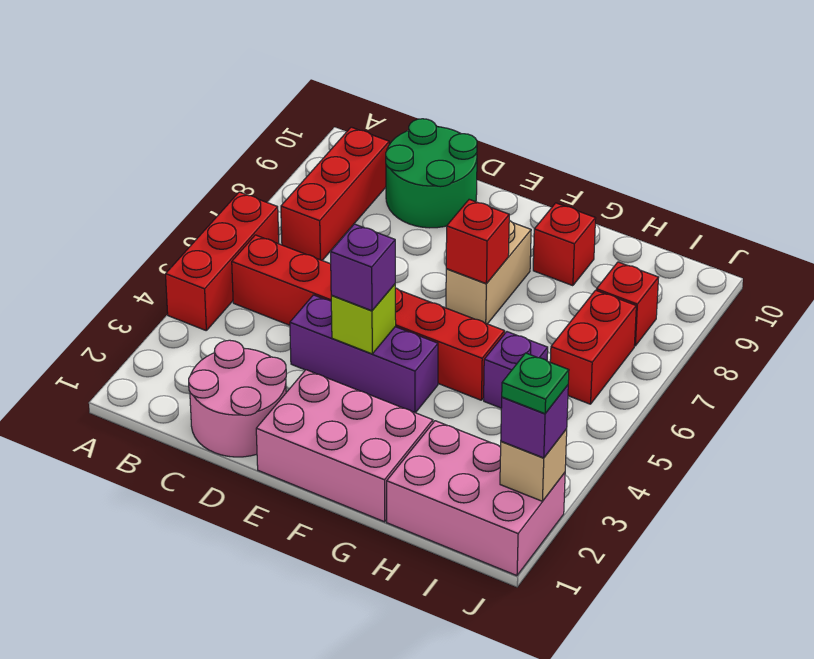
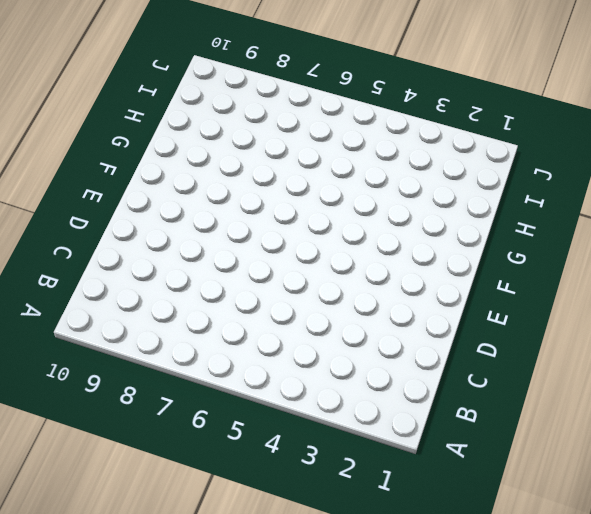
none -> red brick A4:A6 level 1
none -> red brick B5:G5 level 1
none -> red brick B7:B9 level 1

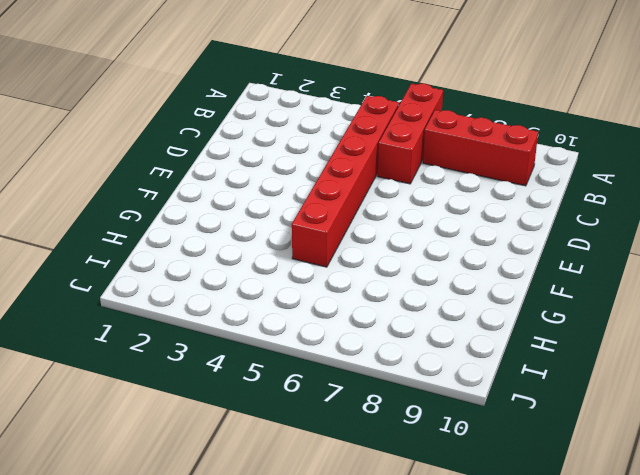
red brick A6:C6 level 1 -> red brick A4:A6 level 1
none -> pink round brick C1:D2 level 1
none -> green round brick C9:D10 level 1
none -> purple brick D4:F4 level 1

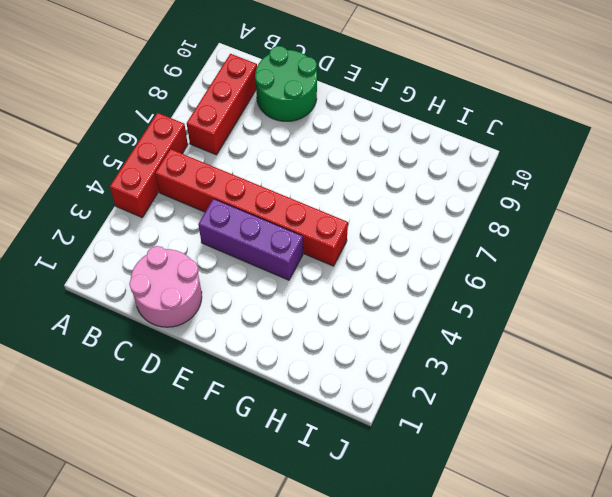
none -> pink brick E1:G2 level 1
none -> tan brick F7:F8 level 1
none -> red brick G9 level 1

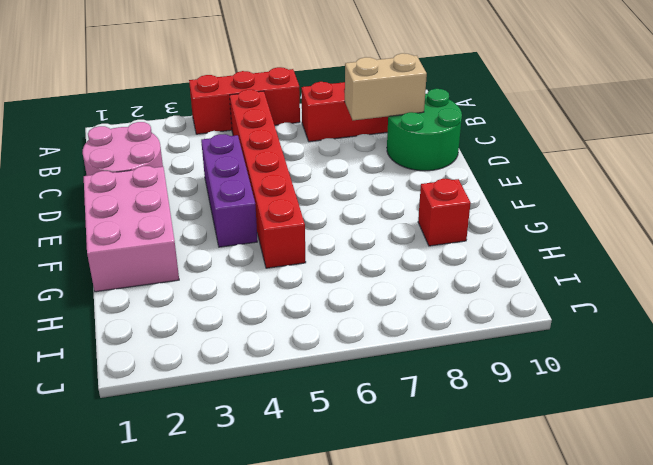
tan brick C8:C9 level 2 -> tan brick F7:F8 level 1
none -> pink brick H1:J2 level 1
none -> purple brick H5 level 1
none -> red brick I6:I7 level 1

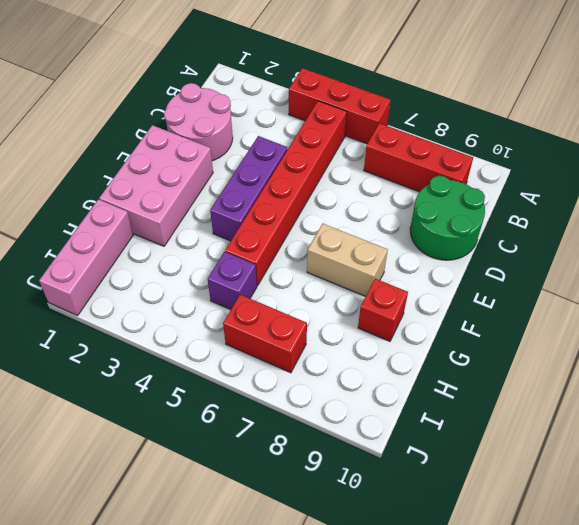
pink brick H1:J1 level 1 -> pink brick H1:J2 level 1
none -> red brick I8 level 1
none -> lime brick E4 level 2
none -> red brick F7 level 2

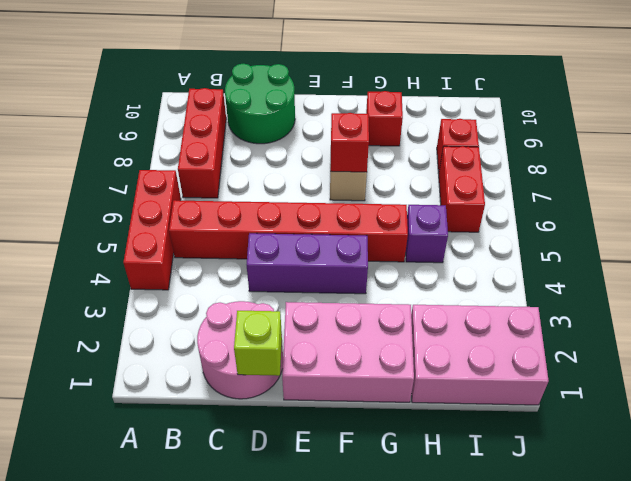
lime brick D1 level 2 -> lime brick E4 level 2
none -> tan brick J2 level 2
none -> purple brick E4 level 3
none -> purple brick J2 level 3

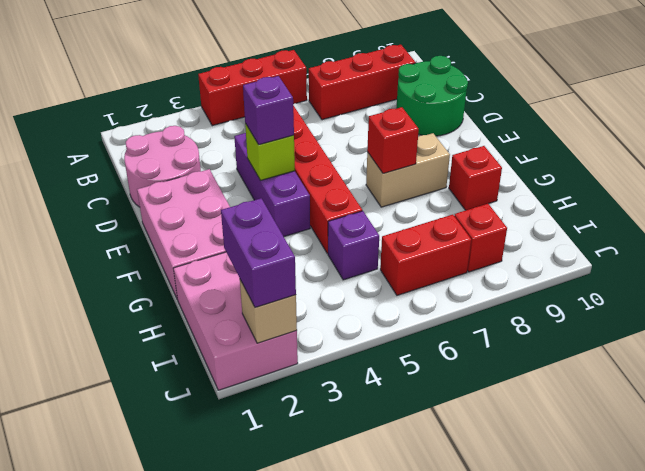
purple brick I2:J2 level 3 -> purple brick J2 level 3
none -> green plate J2 level 4

